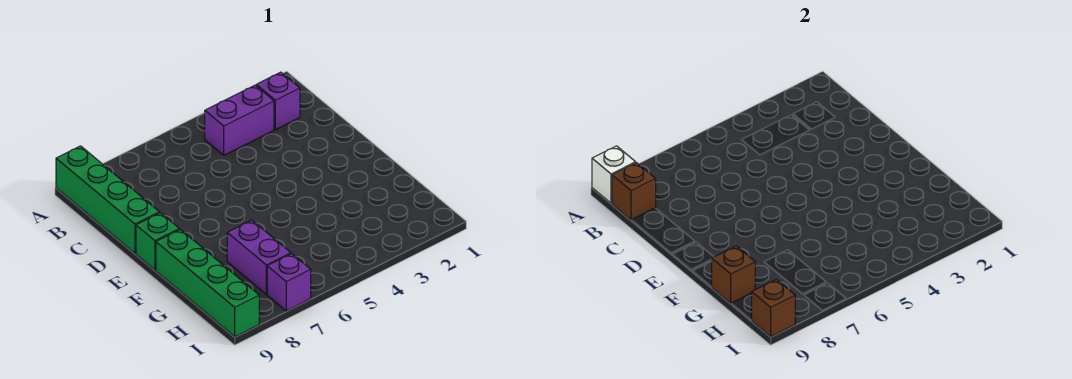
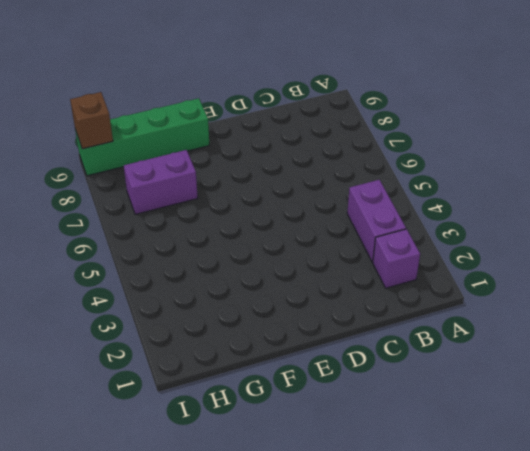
none -> green brick A9:D9 level 1
none -> green brick E9 level 1

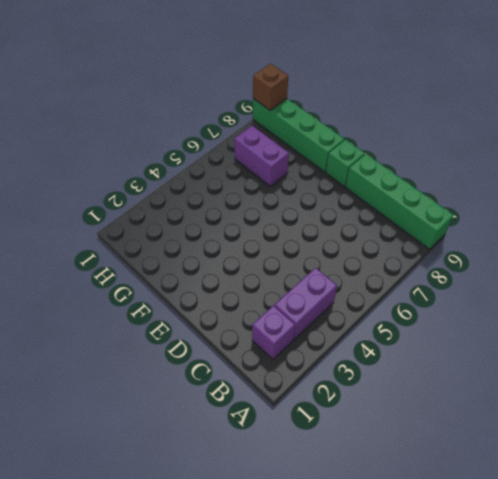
none -> purple brick I7 level 1
none -> white brick A9 level 2

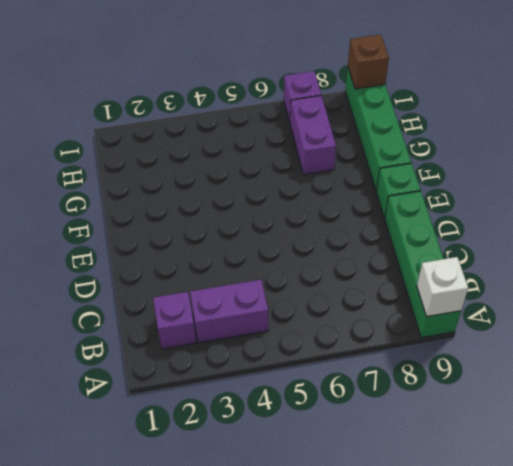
none -> brown brick B9 level 2
none -> brown brick G9 level 2

